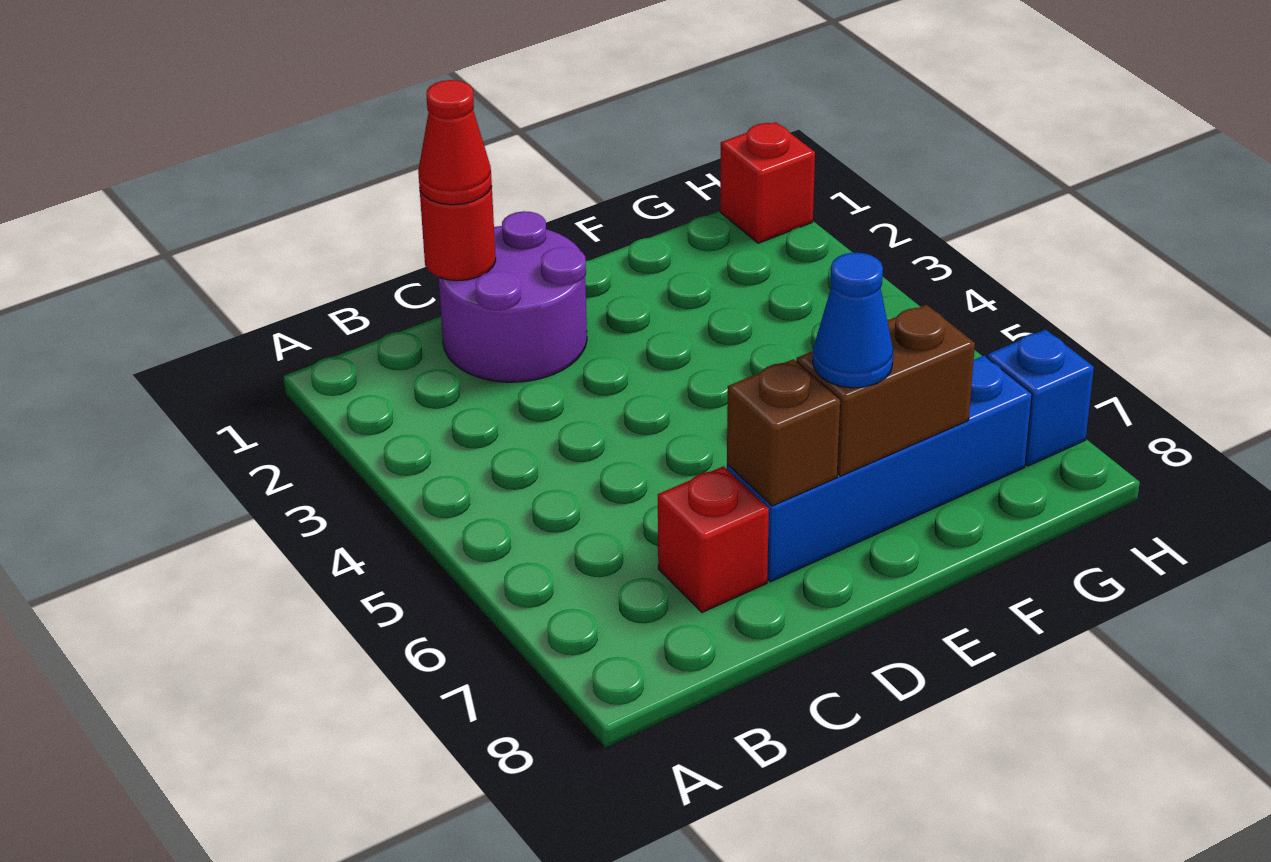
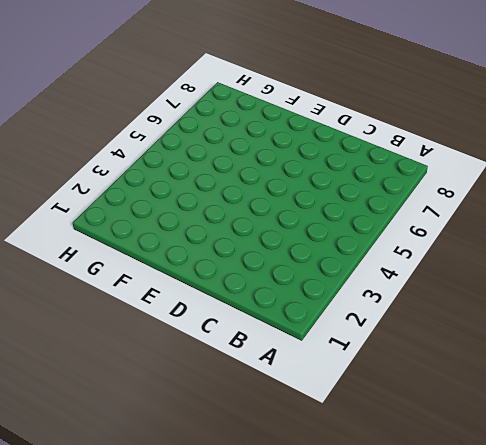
none -> purple round brick C1:D2 level 1
none -> red brick C7 level 1

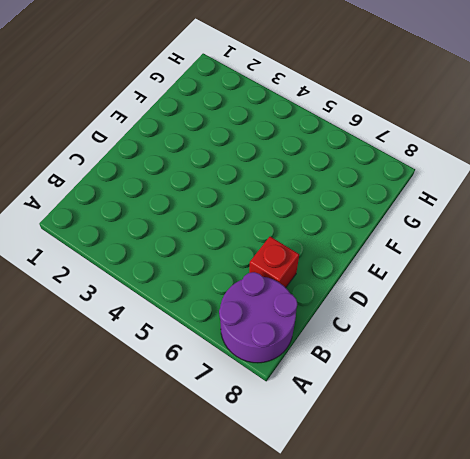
purple round brick A7:B8 level 1 -> purple round brick C1:D2 level 1
none -> blue brick D7:G7 level 1
none -> red brick H1 level 1

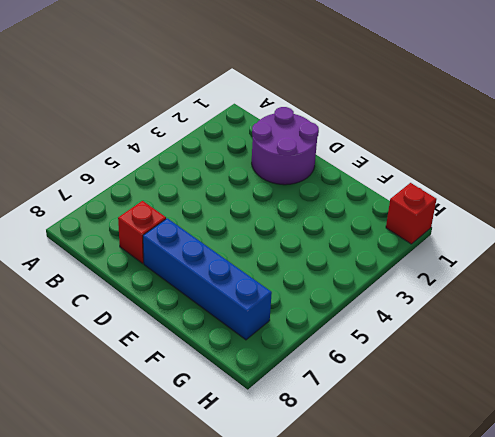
none -> blue brick H7 level 1
none -> red round brick C1 level 2

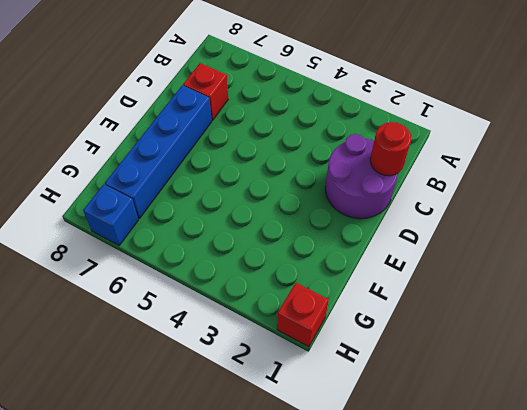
none -> brown brick D7 level 2
none -> brown brick E7:F7 level 2

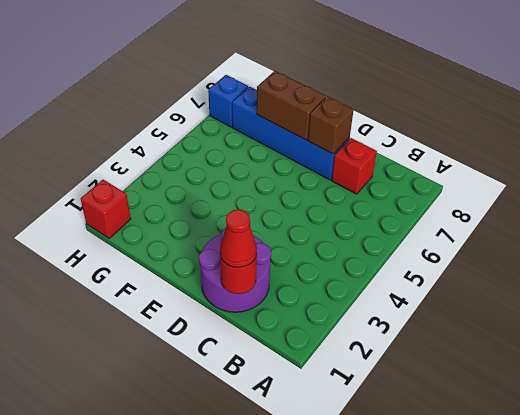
none -> blue cone E7 level 3

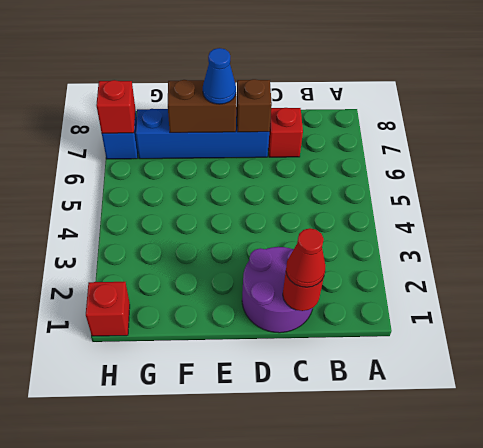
red brick H7 level 2 -> none

